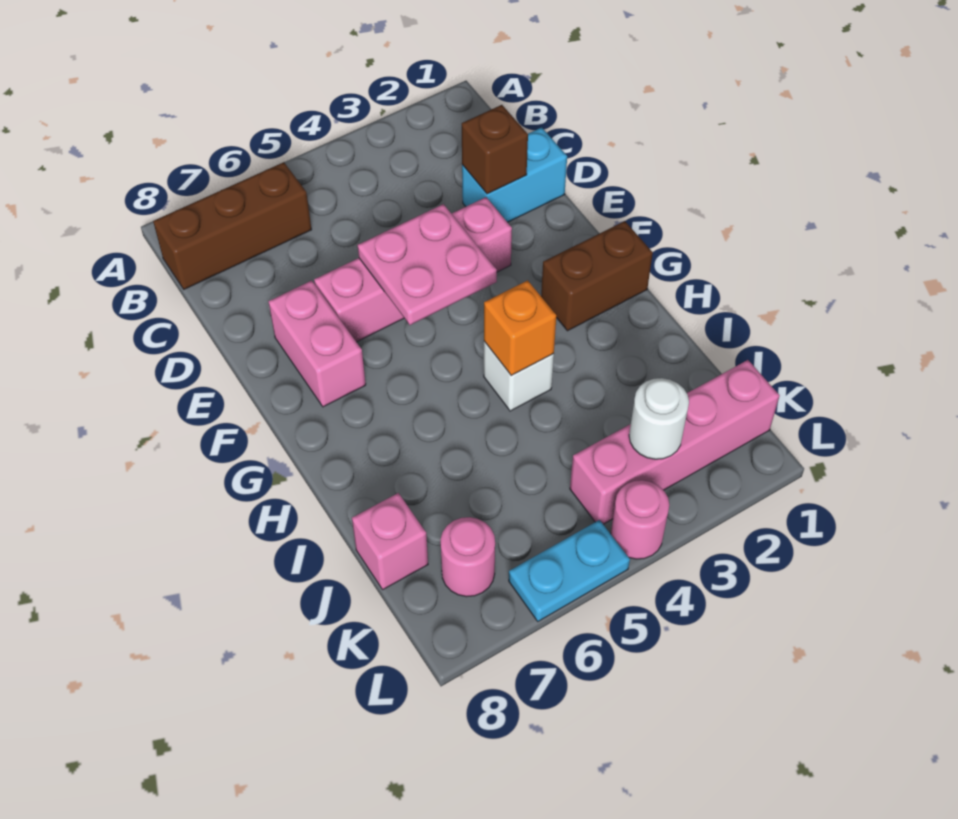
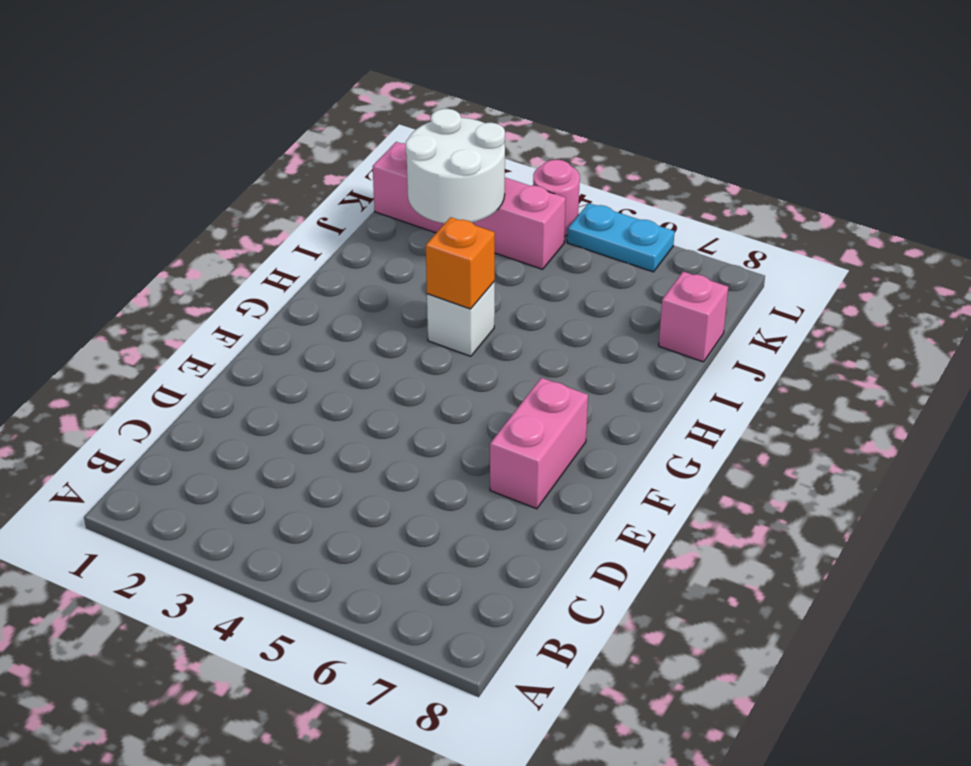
white round brick J2:K3 level 2 -> white round brick K3 level 2
none -> brown brick B6:B8 level 1
none -> cyan brick D1:D2 level 1
none -> pink brick E3:E6 level 1

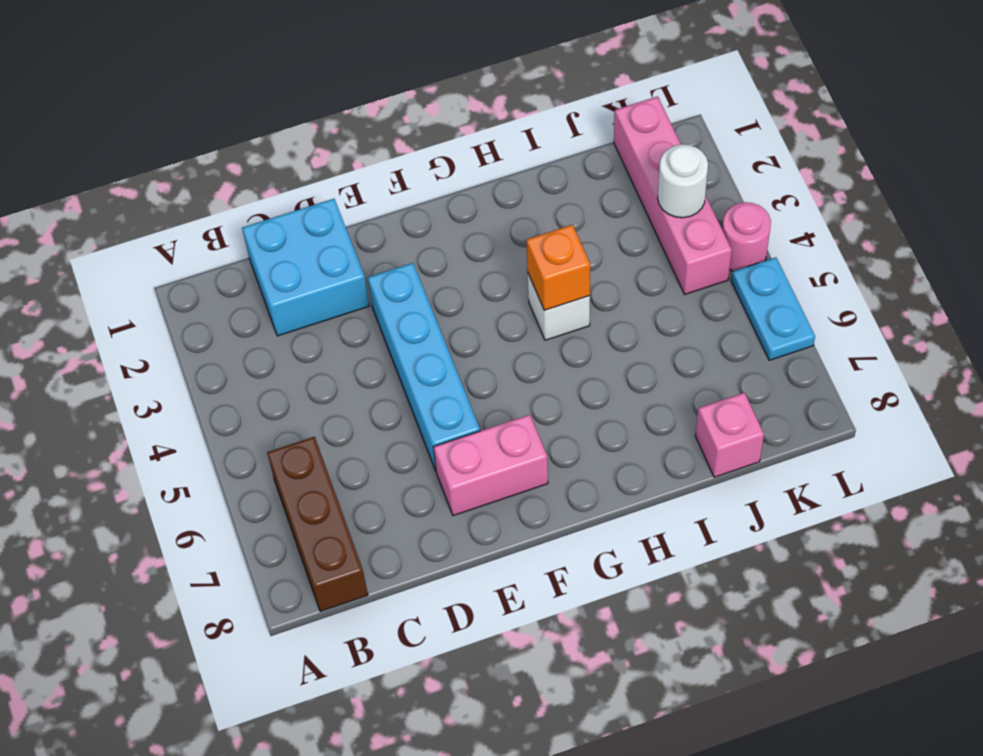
cyan brick C1:D2 level 1 -> cyan brick D1:D2 level 1
cyan brick E3:E6 level 1 -> pink brick E3:E6 level 1
none -> brown brick G1:G2 level 1
none -> pink round brick K7 level 1
none -> brown brick D2 level 2

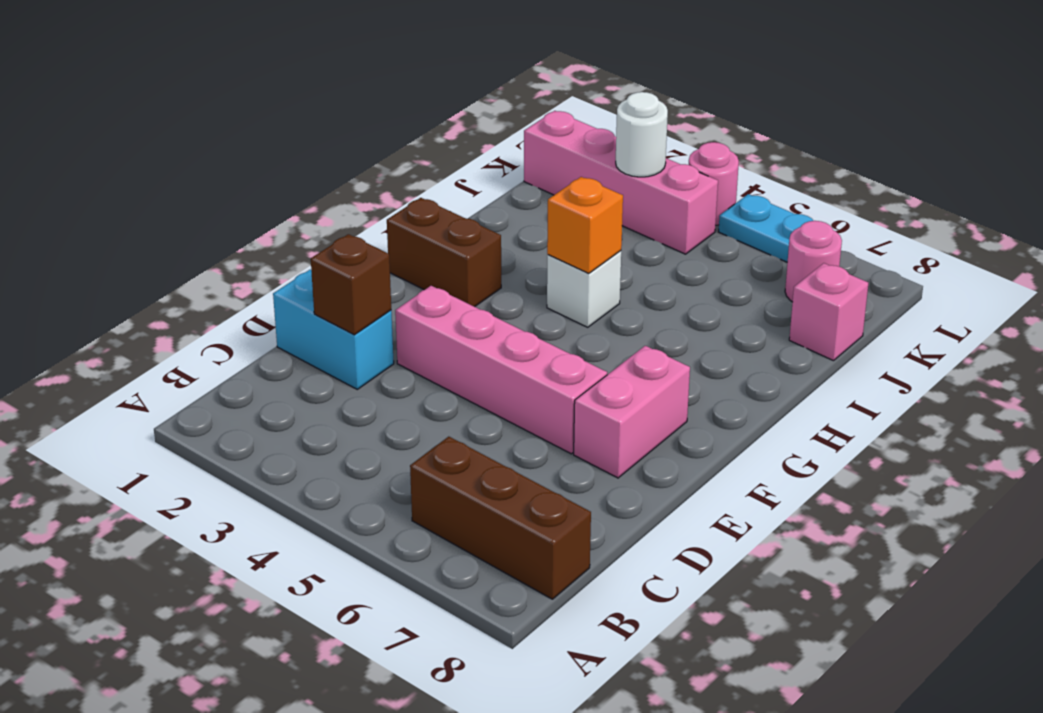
none -> pink plate E4:F5 level 2

